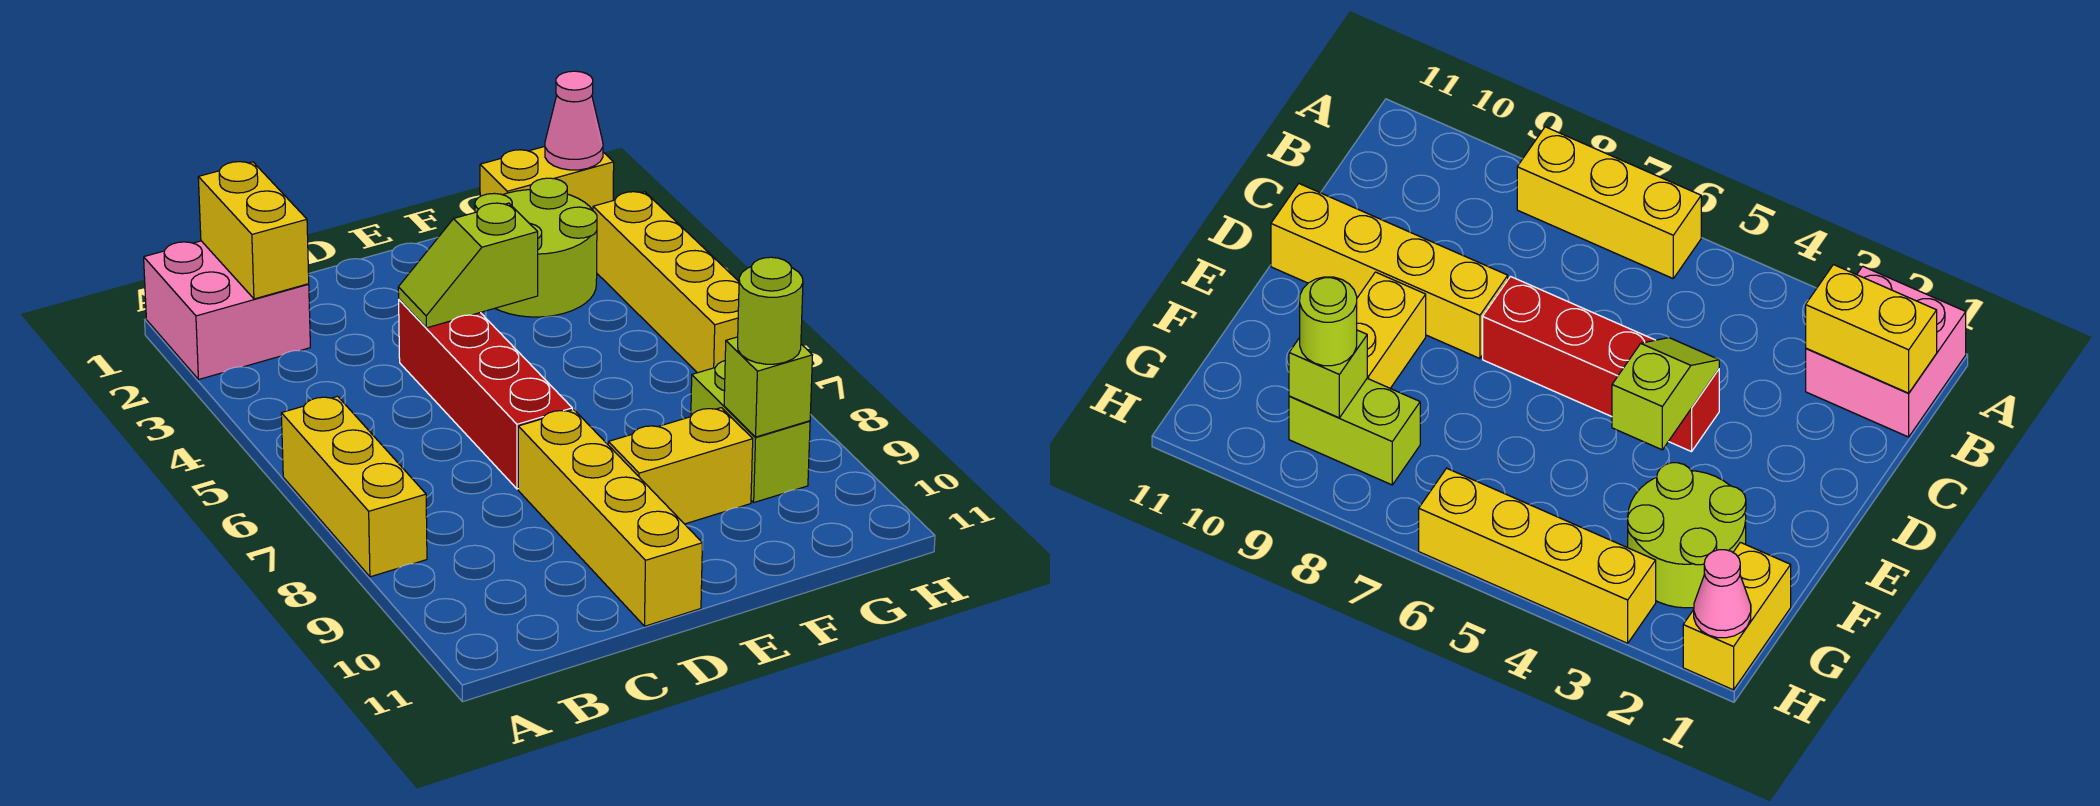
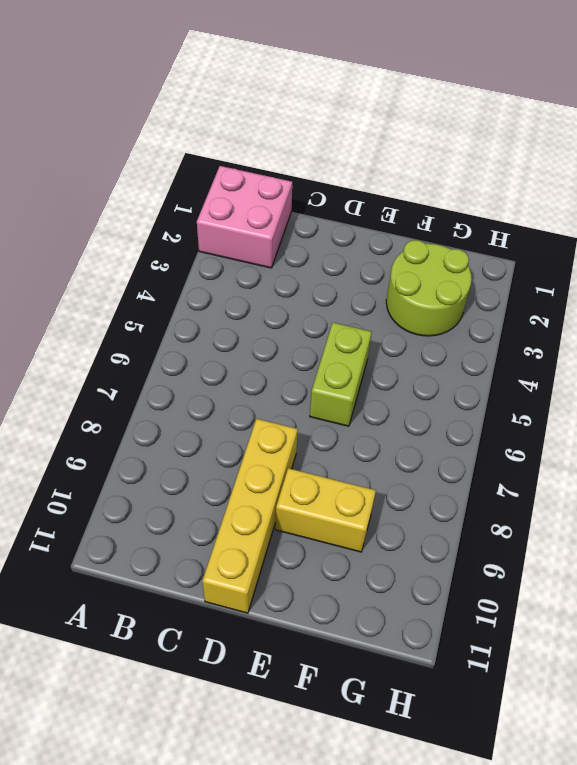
lime brick E5:E6 level 1 -> lime brick G8:G9 level 1
none -> yellow brick A6:A8 level 1
none -> red brick D4:D7 level 1
none -> yellow brick G1:H1 level 1

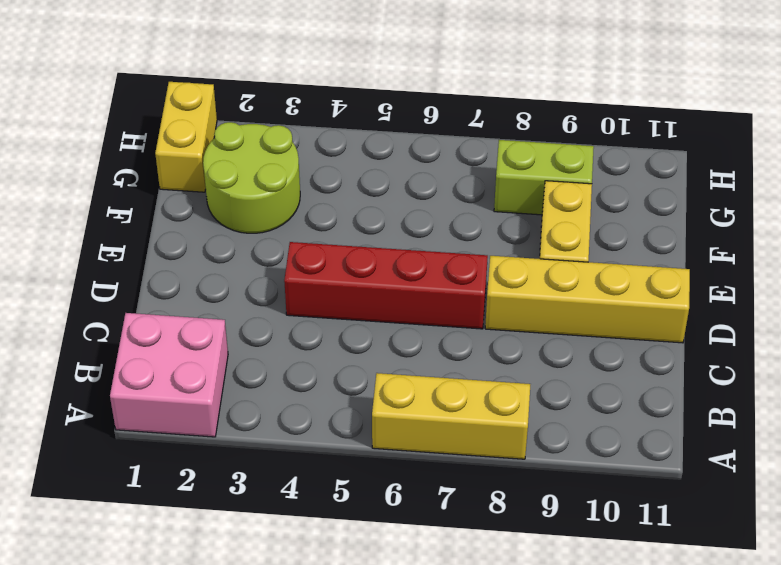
none -> yellow brick H3:H6 level 1
none -> yellow brick B1:B2 level 2
none -> lime slope D4:E4 level 2 top E

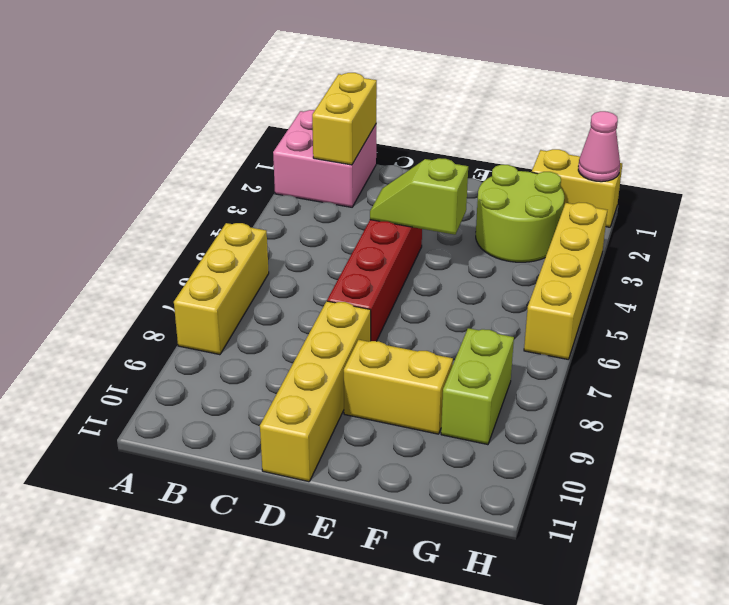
none -> lime brick G9 level 2
none -> lime round brick G9 level 3

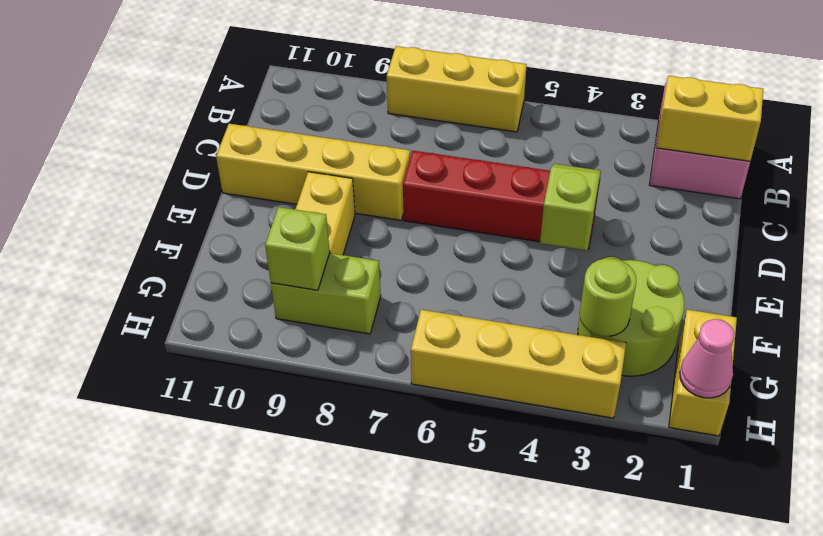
lime round brick G3 level 2 -> lime round brick G9 level 3

